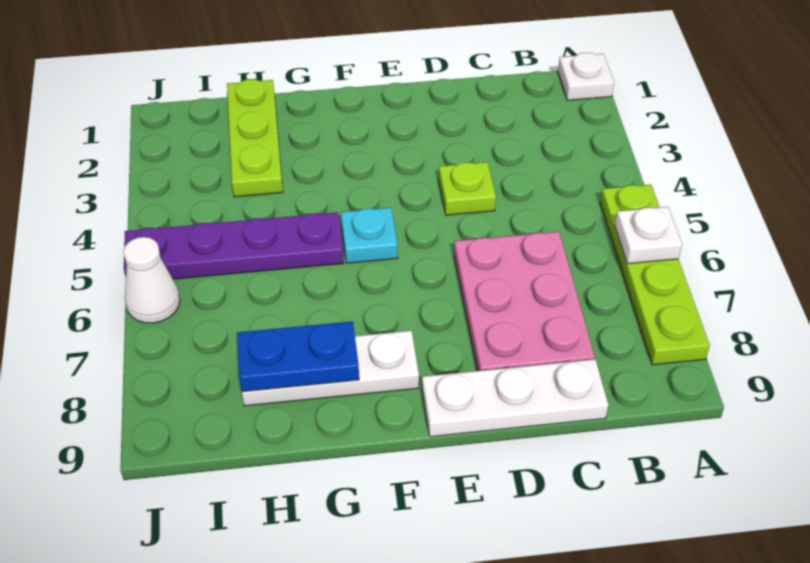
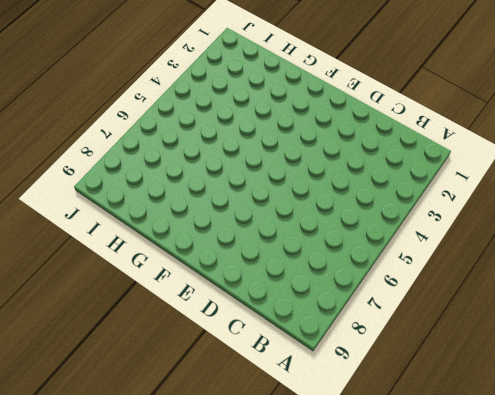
none -> white plate A1 level 1
none -> lime plate A5:A8 level 1
none -> pink plate C6:D8 level 1

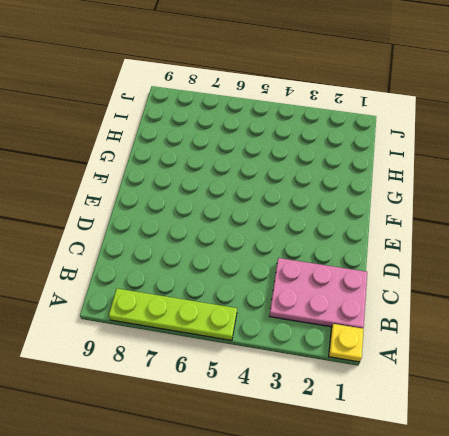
yellow plate A1 level 1 -> white plate A1 level 1
pink plate B1:C3 level 1 -> pink plate C6:D8 level 1
none -> white plate C9:E9 level 1
none -> lime plate D4 level 1
none -> cyan plate F5 level 1

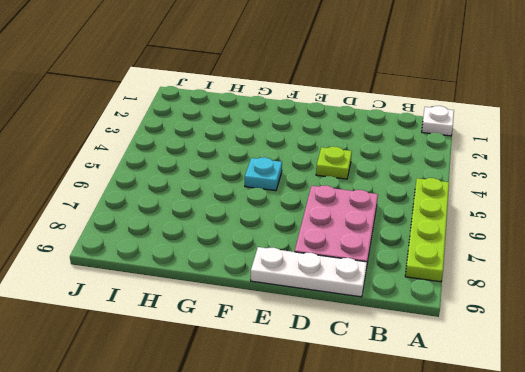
none -> white plate F8:H8 level 1
none -> purple plate G5:J5 level 1
none -> lime plate H1:H3 level 1

